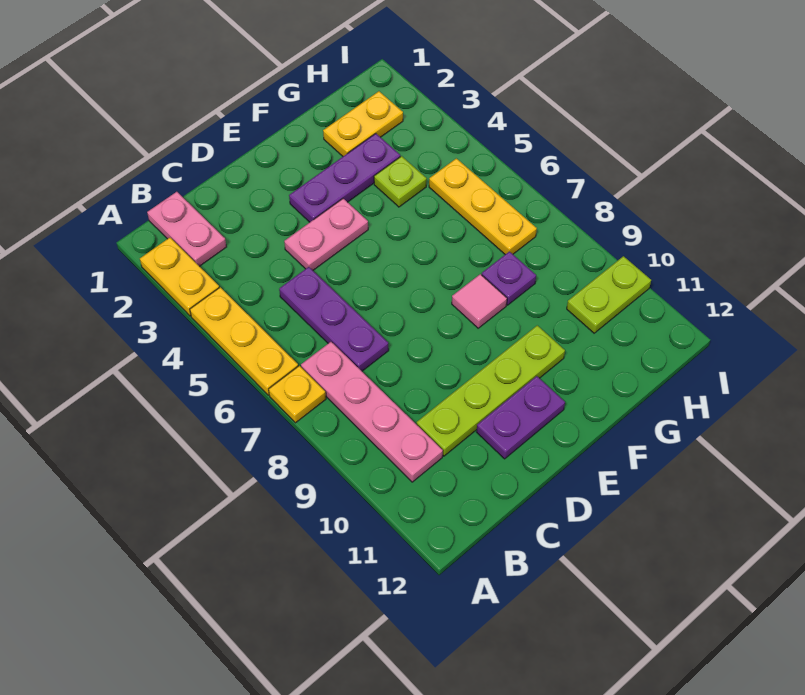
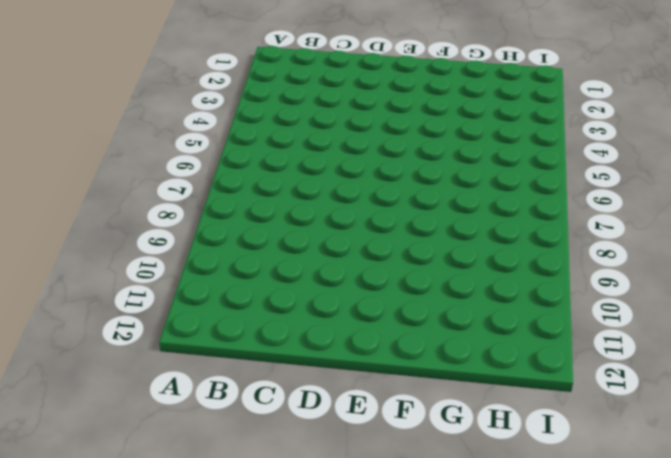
none -> yellow plate A2:A3 level 1
none -> yellow plate A4:A6 level 1
none -> yellow plate A7 level 1

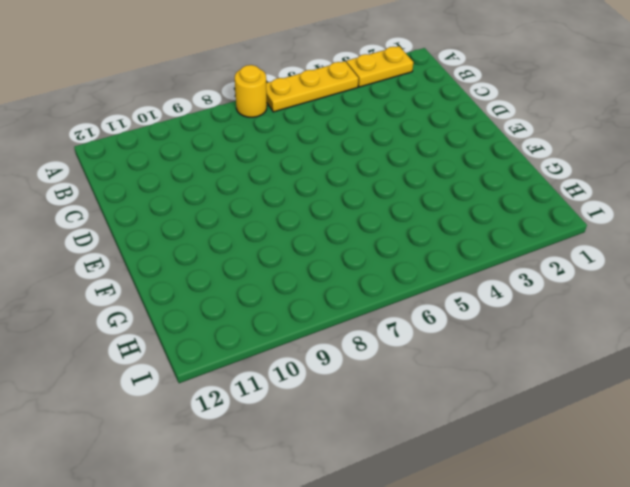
yellow round brick A7 level 1 -> yellow plate A7 level 1
none -> pink plate B1:B2 level 1
none -> pink plate B7:B10 level 1
none -> purple plate C5:C7 level 1

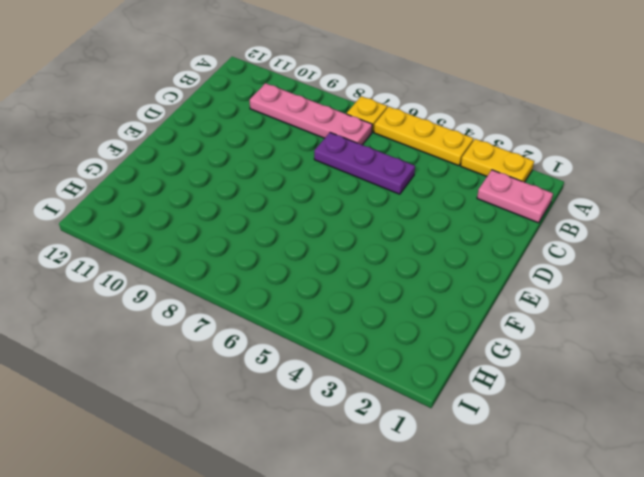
none -> lime plate C10:F10 level 1
none -> pink plate D4:E4 level 1
none -> purple plate D11:E11 level 1

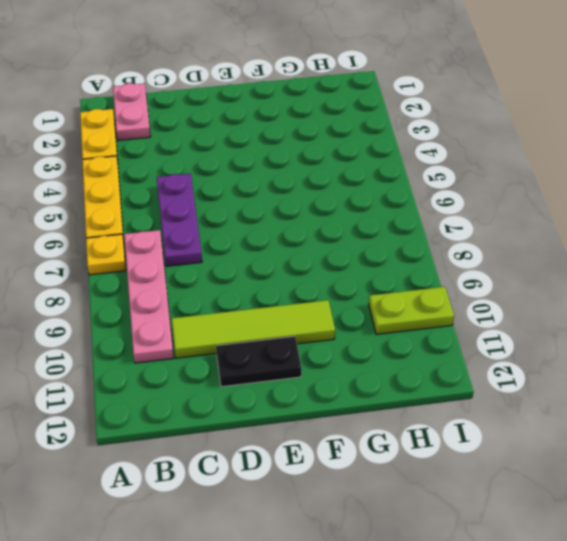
lime tile C10:F10 level 1 -> lime plate C10:F10 level 1
black plate D11:E11 level 1 -> purple plate D11:E11 level 1
none -> pink plate D4:E4 level 1
none -> purple plate E3:G3 level 1
none -> pink tile F8 level 1

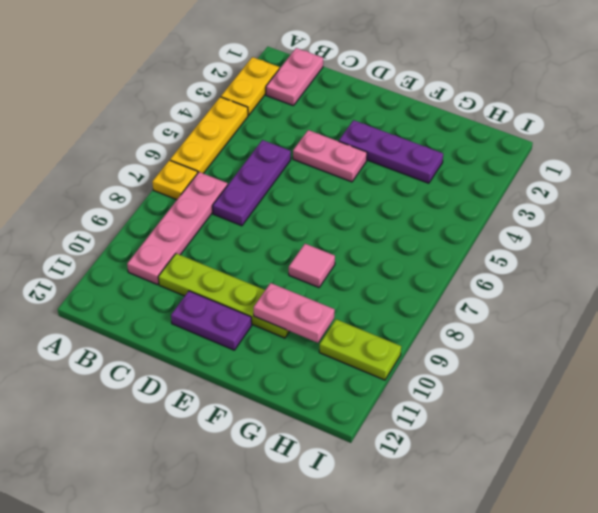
pink plate F10:G10 level 2 -> none
none -> yellow plate G2:H2 level 1
none -> lime plate G4 level 1
none -> purple plate G8 level 1

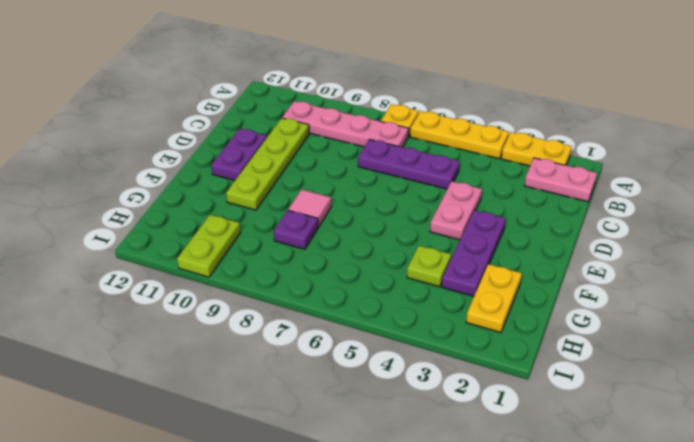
none -> yellow plate H5:H7 level 1

